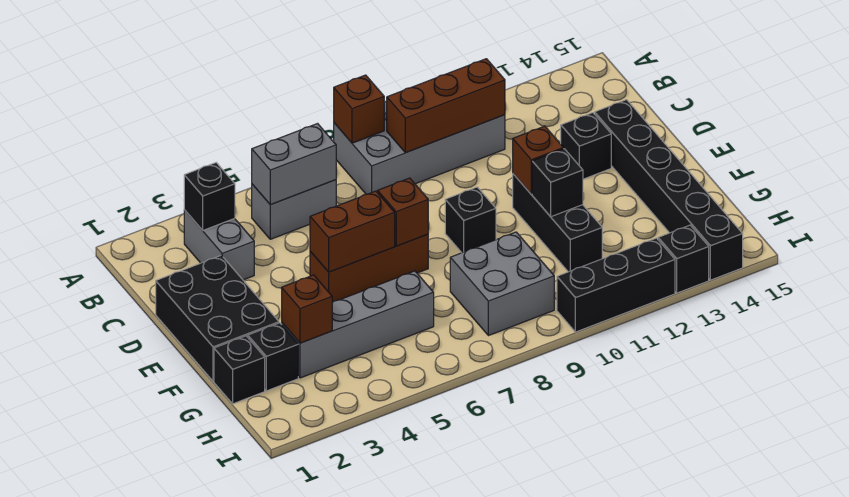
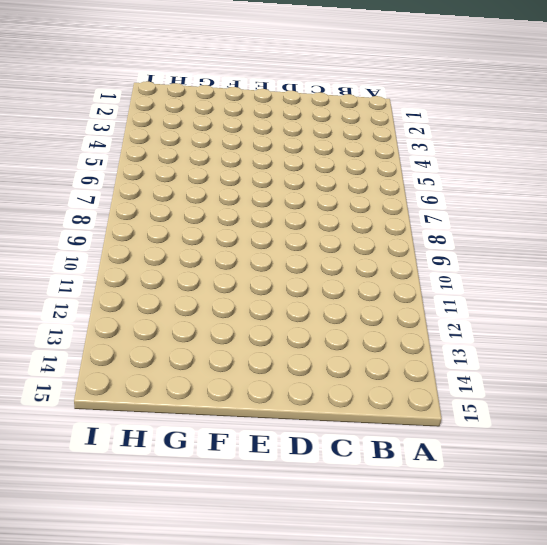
none -> grey brick A8:B11 level 1
none -> grey brick B3:C3 level 1
none -> grey brick B5:B6 level 1

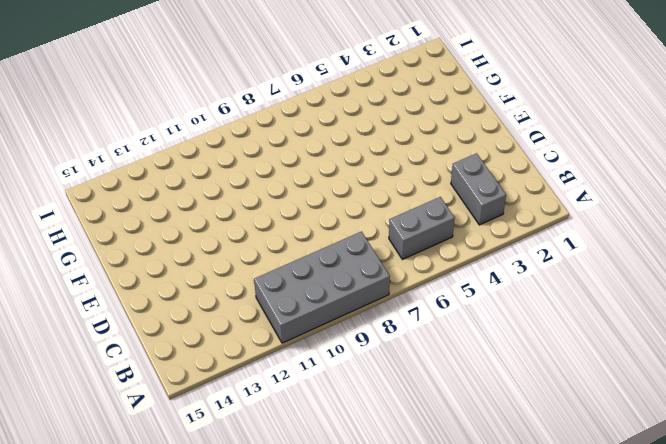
none -> black brick D1:F2 level 1
none -> black brick D13 level 1
none -> black brick D14:I14 level 1

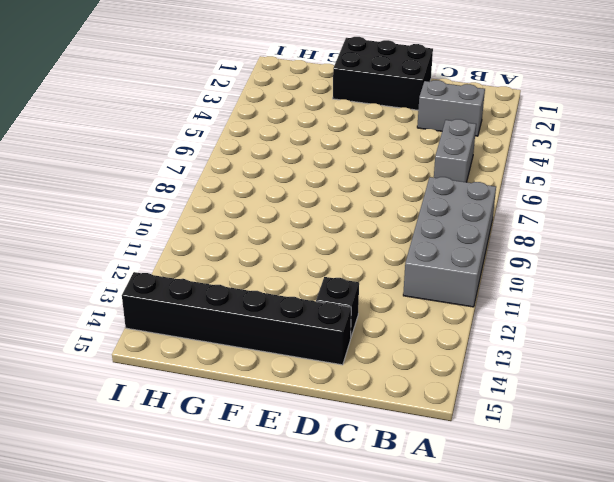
none -> brown brick E5:E7 level 1
none -> black brick E9 level 1
none -> black brick E11:G11 level 1

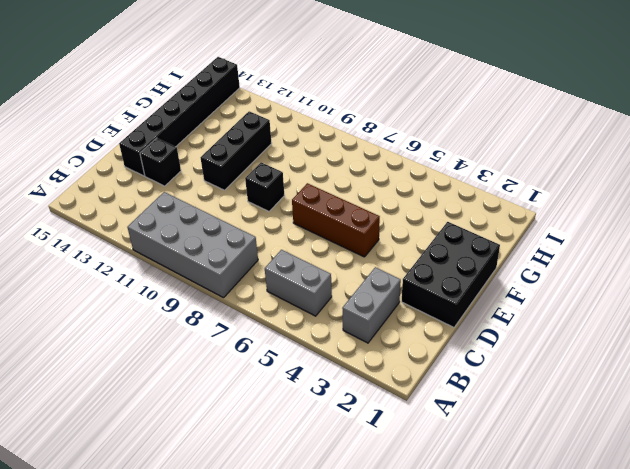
none -> black brick G1 level 1
none -> black brick G2 level 1
none -> grey brick G3:G6 level 1

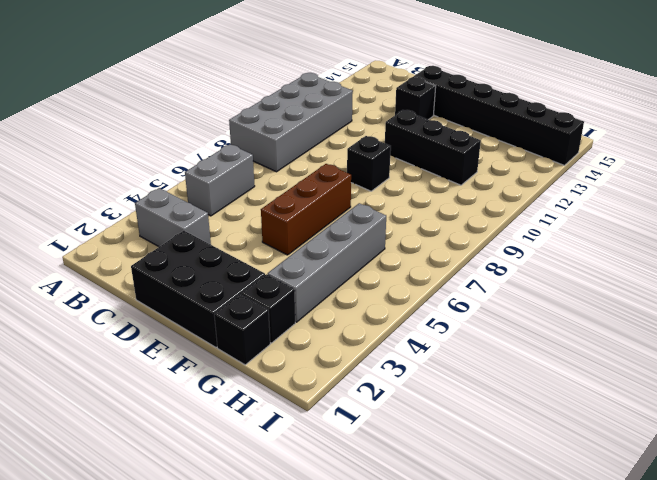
none -> grey brick G8:H9 level 1
none -> black brick I10:I12 level 1
none -> black brick I13 level 1

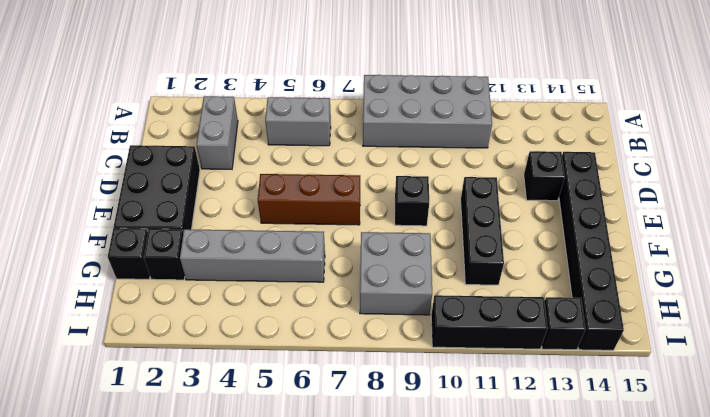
none -> brown brick A8 level 2
none -> black brick B3 level 2
none -> grey brick B5:B6 level 2

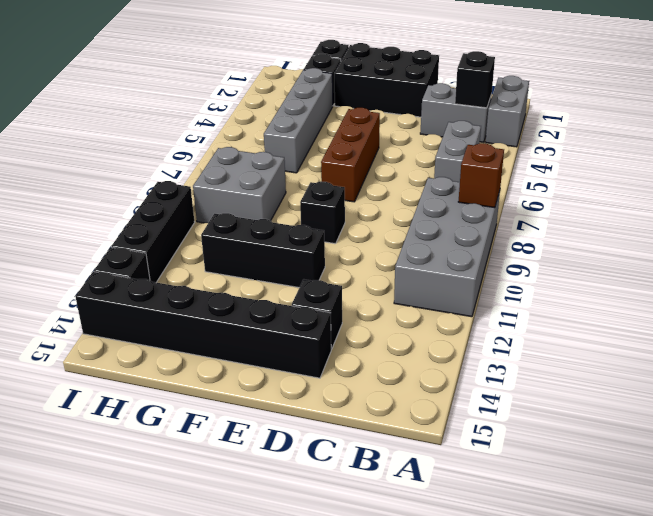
grey brick A2:A3 level 1 -> grey brick B5:B6 level 2
none -> brown brick B9:B11 level 2
none -> brown brick E5:E6 level 2
none -> brown brick E7 level 2

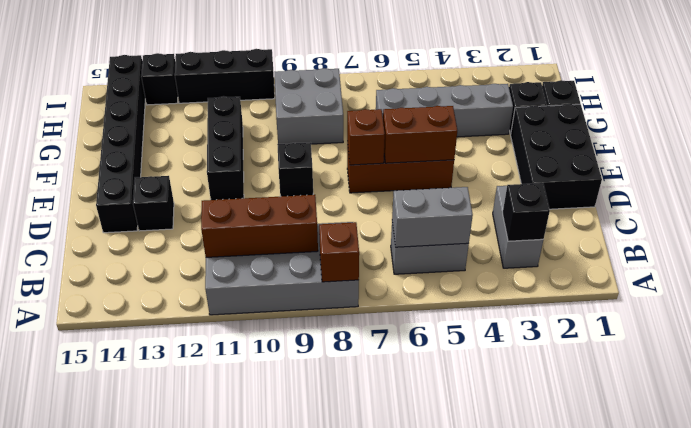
none -> brown brick E11 level 2
none -> black brick F11 level 2
none -> brown brick G3 level 2

